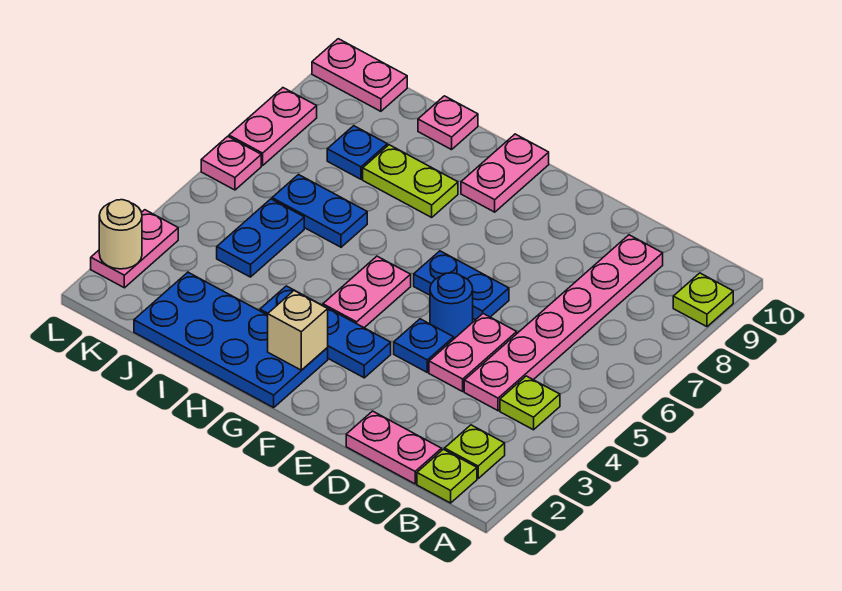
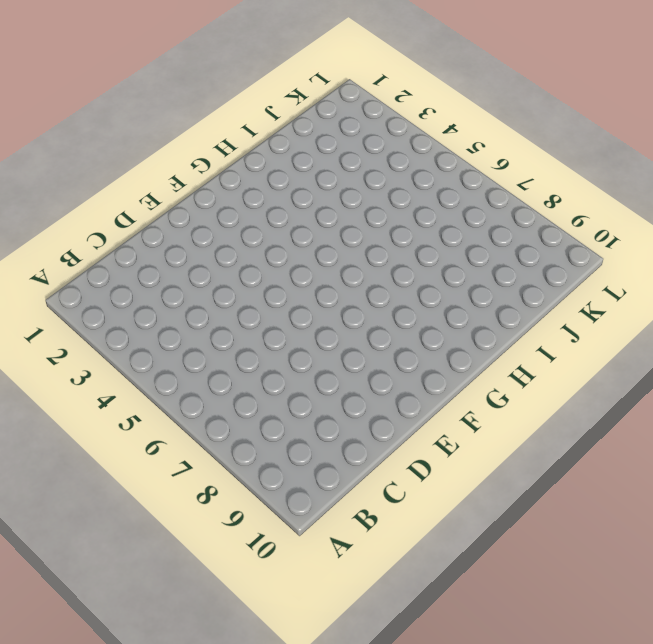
none -> lime plate A9 level 1
none -> lime plate B1 level 1
none -> lime plate B2 level 1

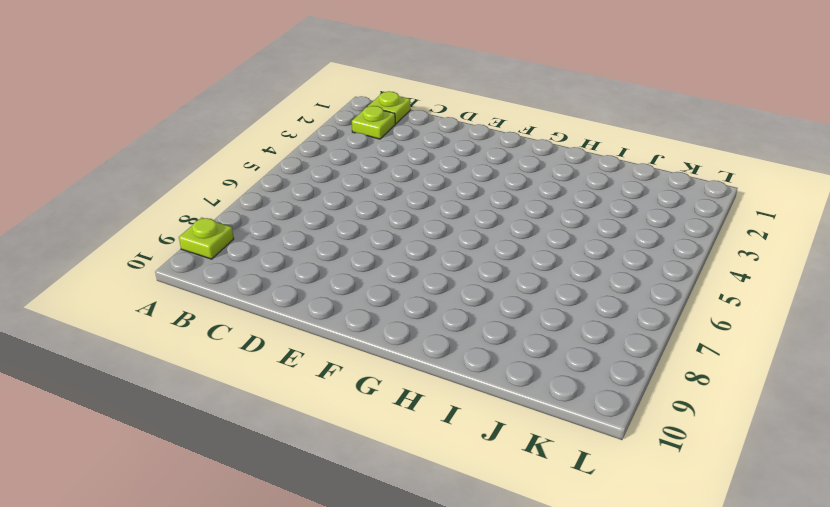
none -> lime plate B4 level 1
none -> pink plate C1:D1 level 1
none -> pink plate C4:C9 level 1

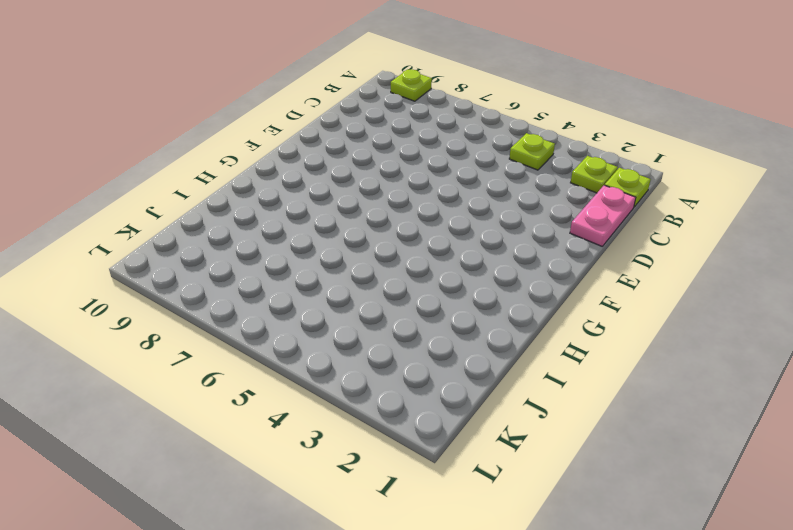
none -> pink plate C4:C9 level 1
none -> pink plate D4:D5 level 1
none -> blue plate E4 level 1

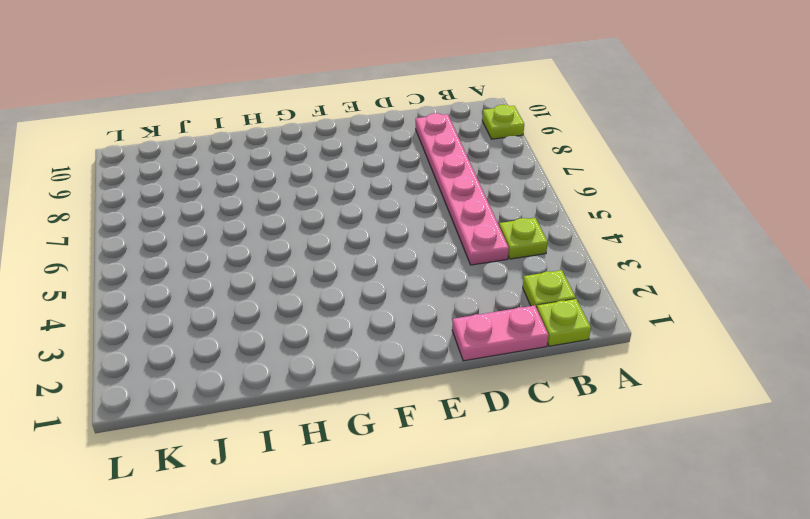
none -> pink plate D4:D5 level 1
none -> blue plate E4 level 1
none -> blue round brick E5 level 1

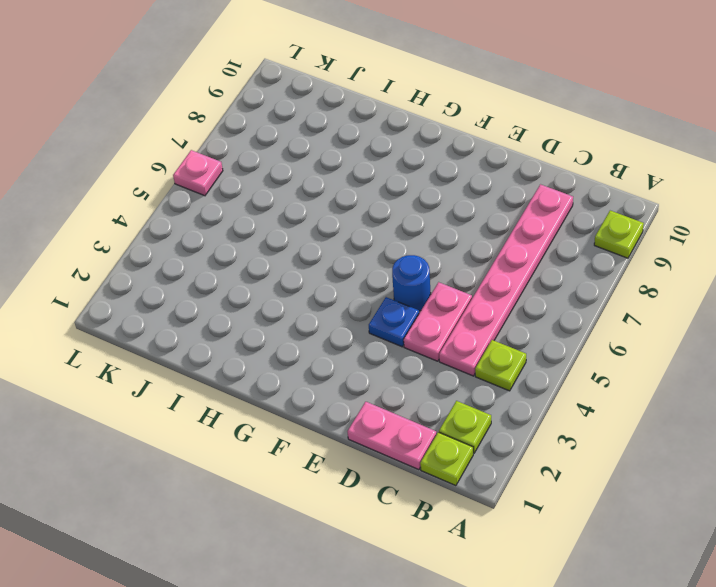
none -> blue plate E6:F6 level 1
none -> blue plate F3:H3 level 1
none -> blue plate G1:J2 level 1

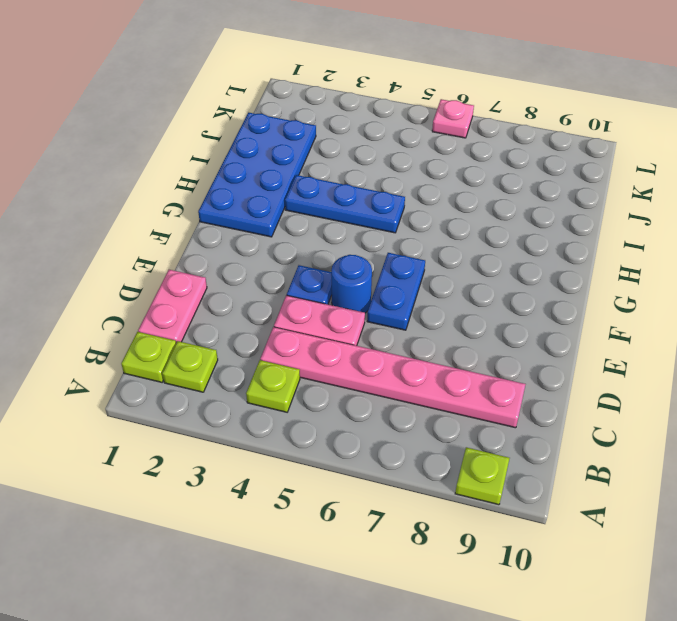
blue plate H3:H5 level 1 -> blue plate F3:H3 level 1
none -> pink plate G4:G5 level 1
none -> pink plate G9:G10 level 1
none -> lime plate H8:I8 level 1

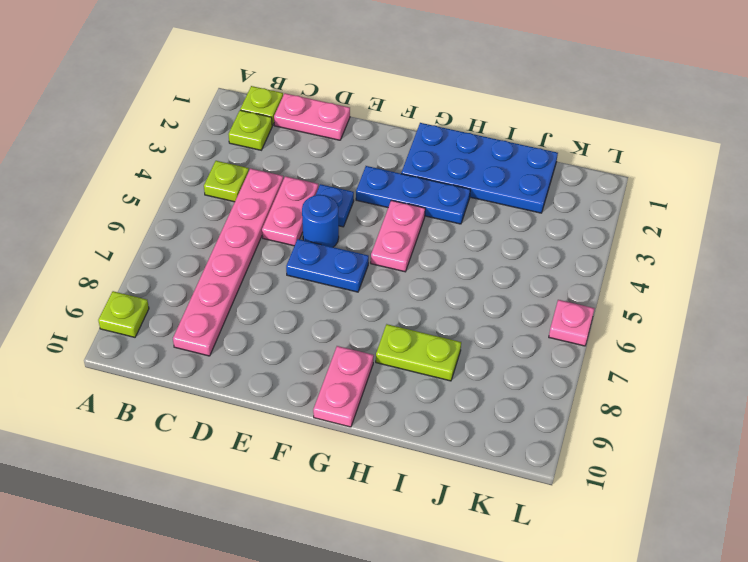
none -> blue plate I6:J6 level 1
none -> pink plate I10 level 1
none -> blue plate J4:J5 level 1

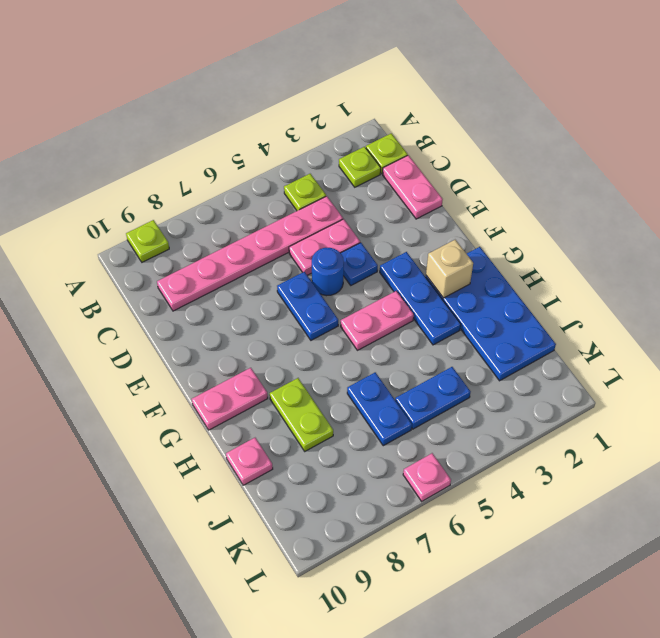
none -> blue plate J8 level 1
none -> pink plate K10:L10 level 1
none -> pink plate L2:L3 level 1

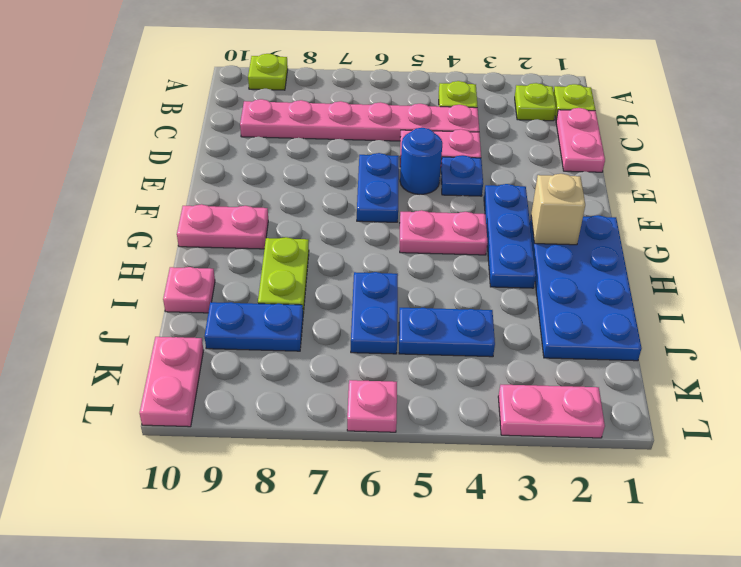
blue plate J8:J9 level 1 -> blue plate J8 level 1
none -> pink plate L7:L8 level 1
none -> tan round brick L2 level 2

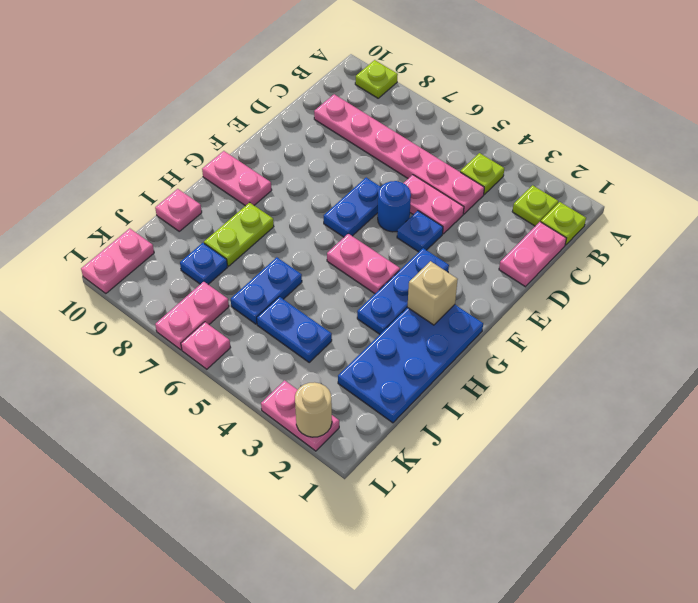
pink plate K7:L7 level 1 -> pink plate L7:L8 level 1

